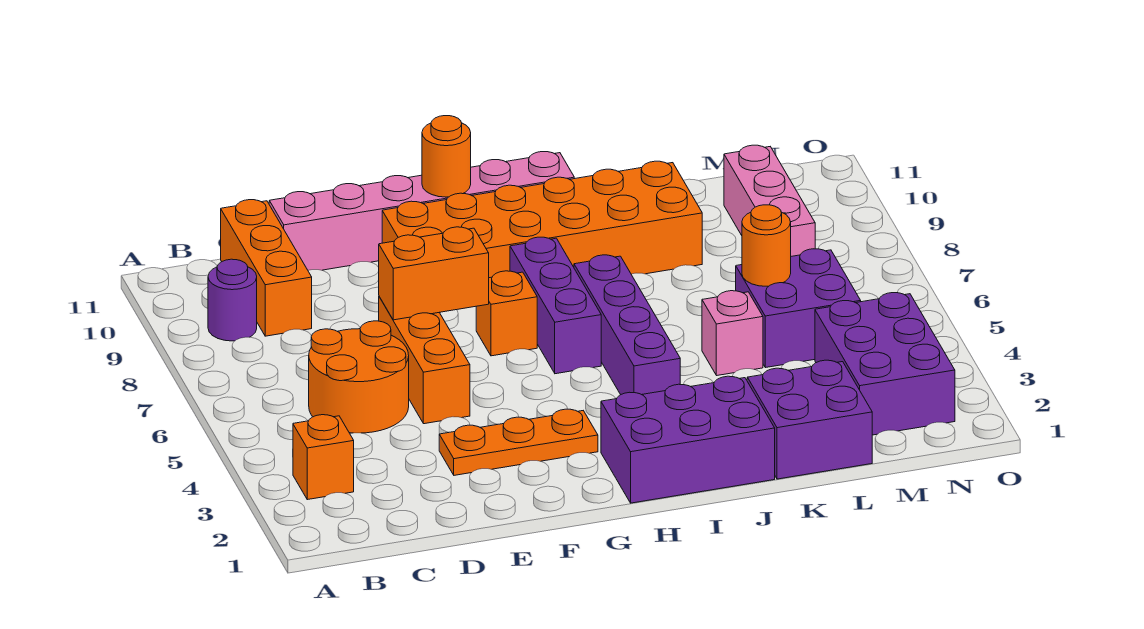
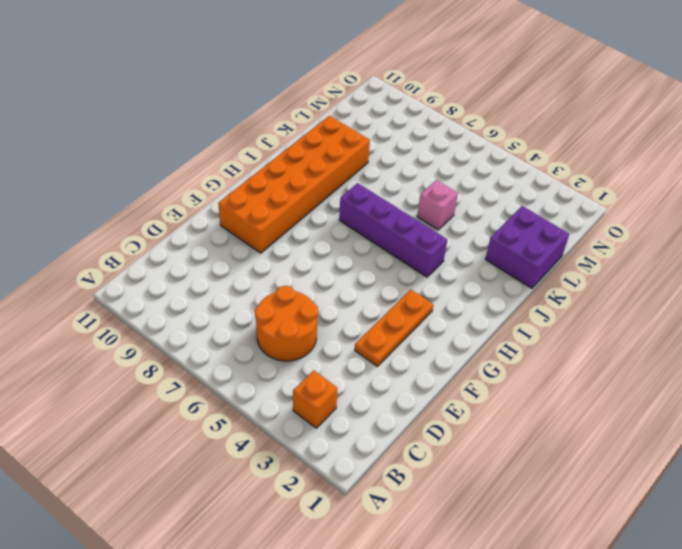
none -> purple round brick B9 level 1
none -> orange brick C9:C11 level 1
none -> pink brick D11:I11 level 1

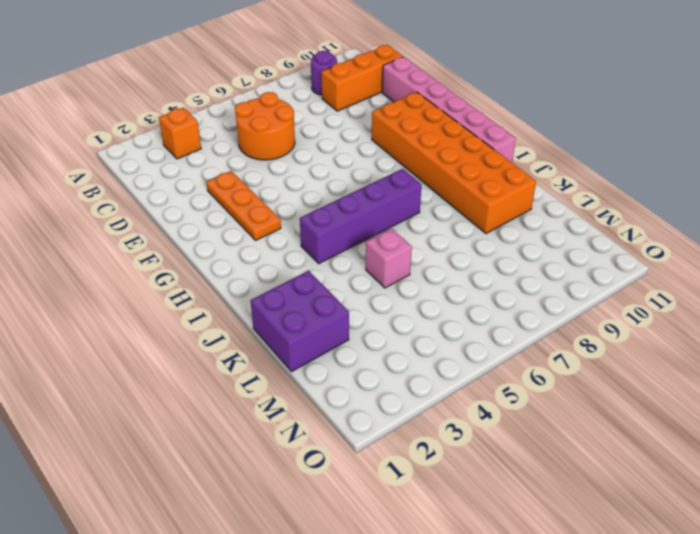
none -> orange brick E5:E7 level 1
none -> orange brick G7 level 1
none -> purple brick H1:J2 level 1

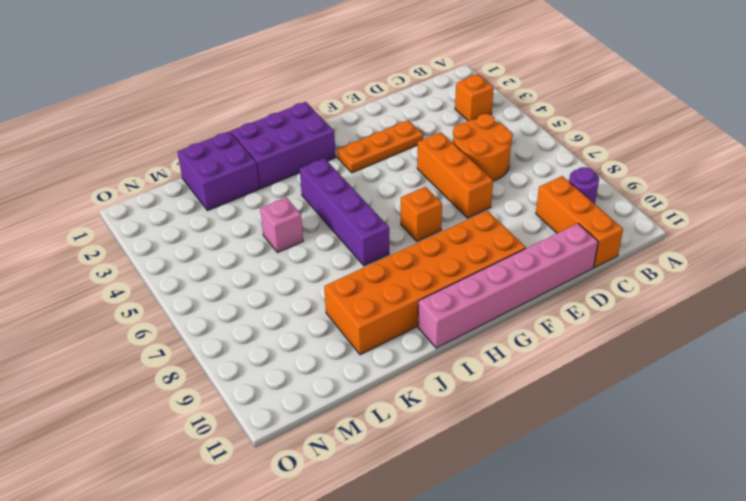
none -> purple brick H6:H8 level 1
none -> purple brick L5:M6 level 1
none -> purple brick M2:N4 level 1

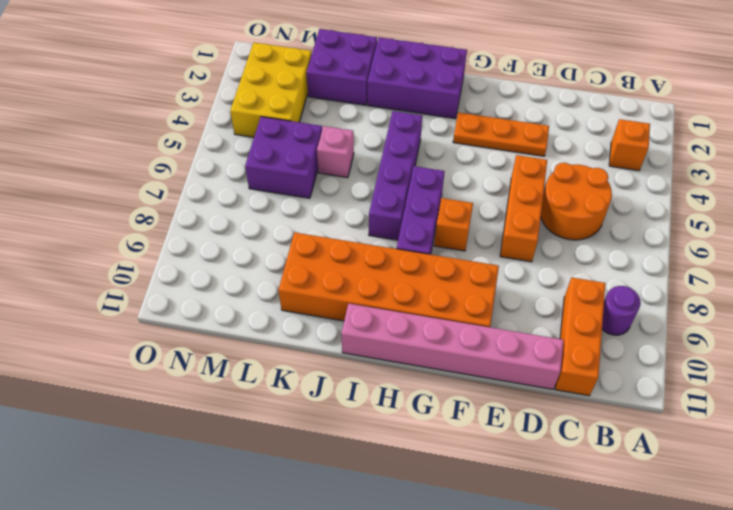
yellow brick M2:N4 level 1 -> purple brick M2:N4 level 1
none -> pink brick M8:M10 level 1
none -> orange brick E7:F7 level 2
none -> orange round brick G11 level 2

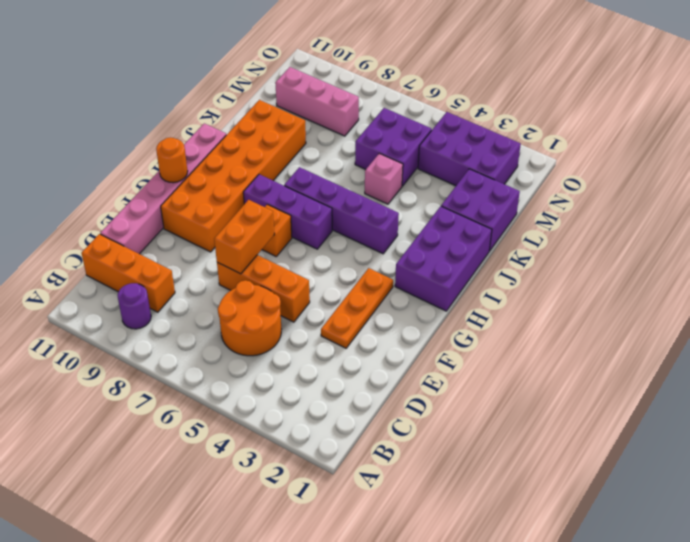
none -> orange brick B3 level 1
none -> orange round brick L6 level 2

